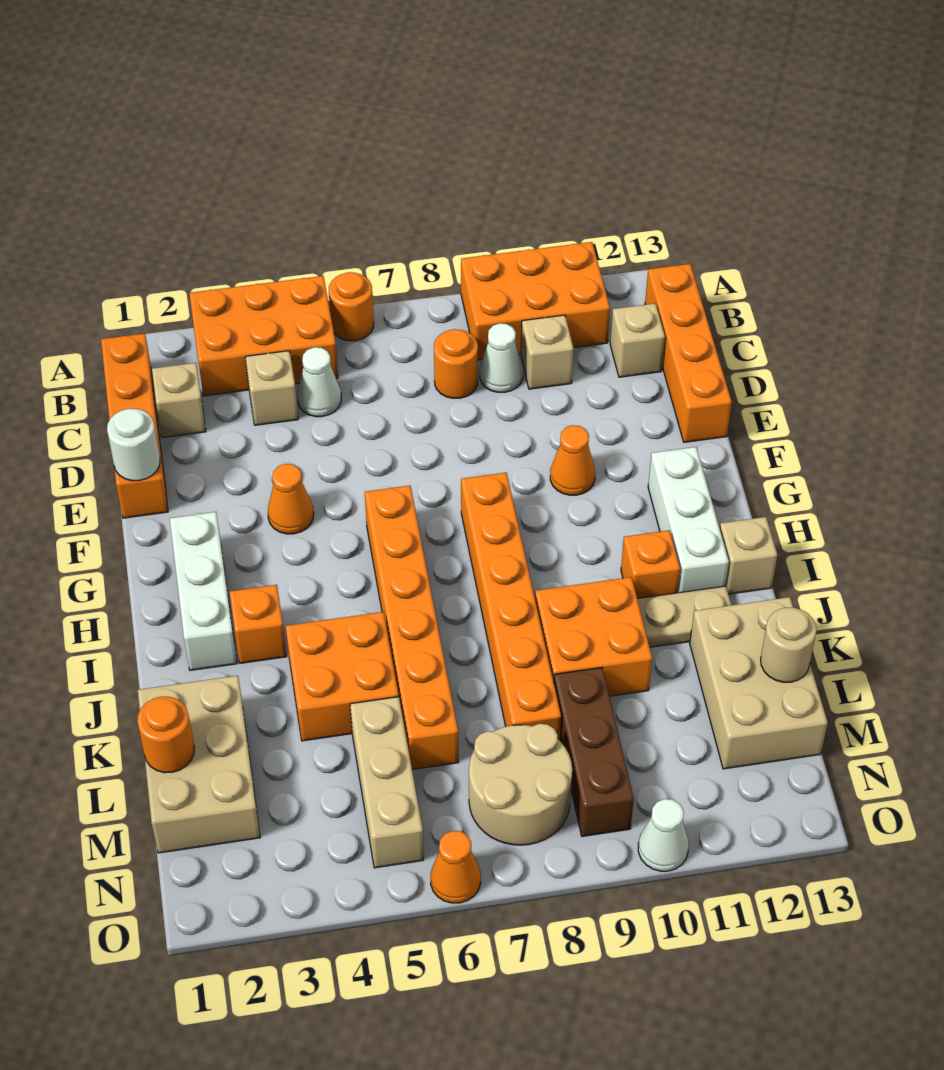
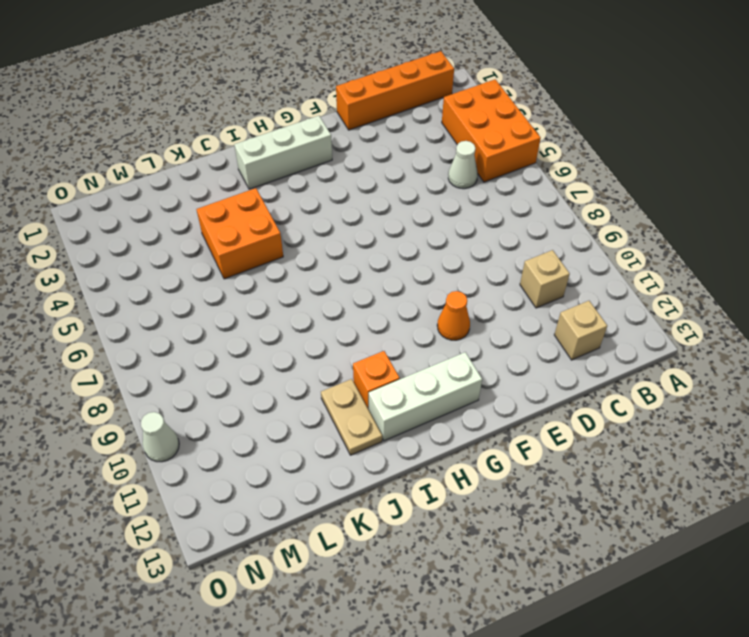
none -> orange round brick A6 level 1
none -> orange brick A9:B11 level 1
none -> orange brick B13:E13 level 1
none -> tan brick C2 level 1

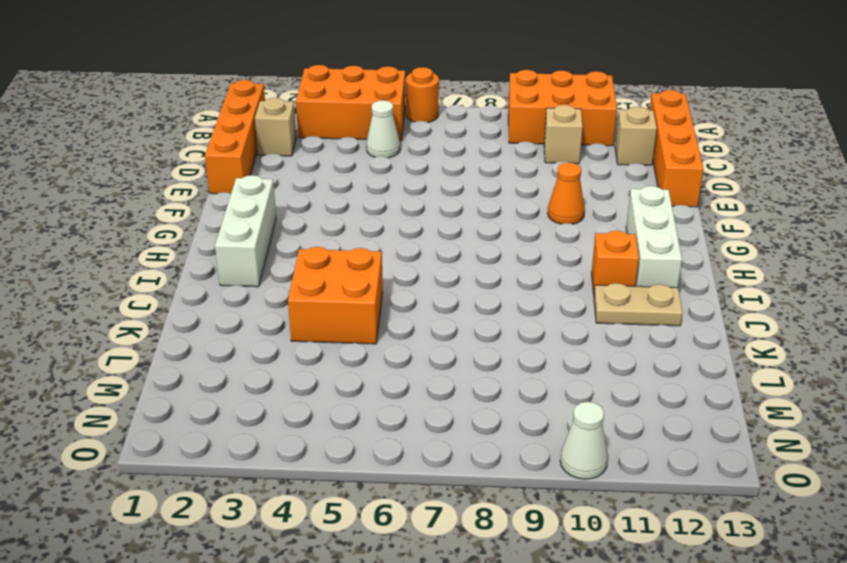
none -> tan brick C4 level 1
none -> orange round brick C8 level 1
none -> white cone C9 level 1
none -> orange cone F4 level 1

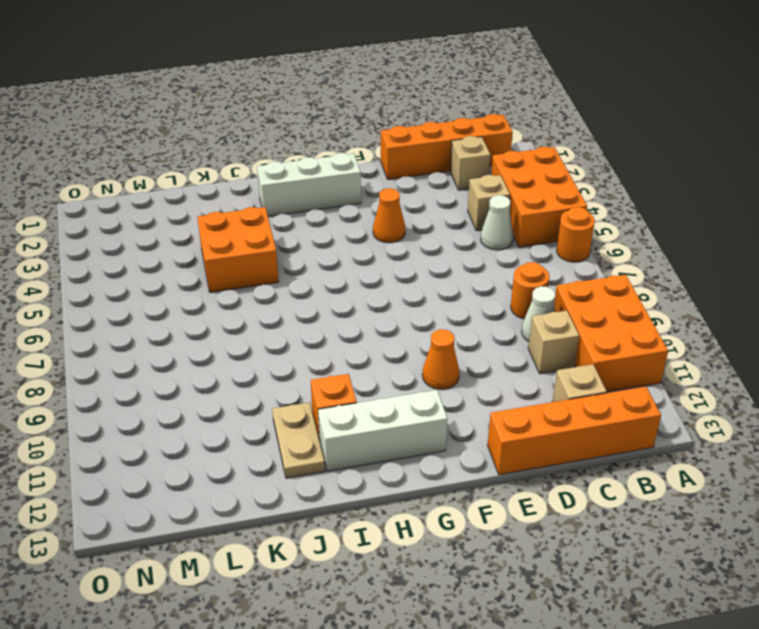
none -> orange brick G6:L6 level 1
none -> orange brick G8:L8 level 1
none -> orange brick I3 level 1
none -> tan brick I13 level 1

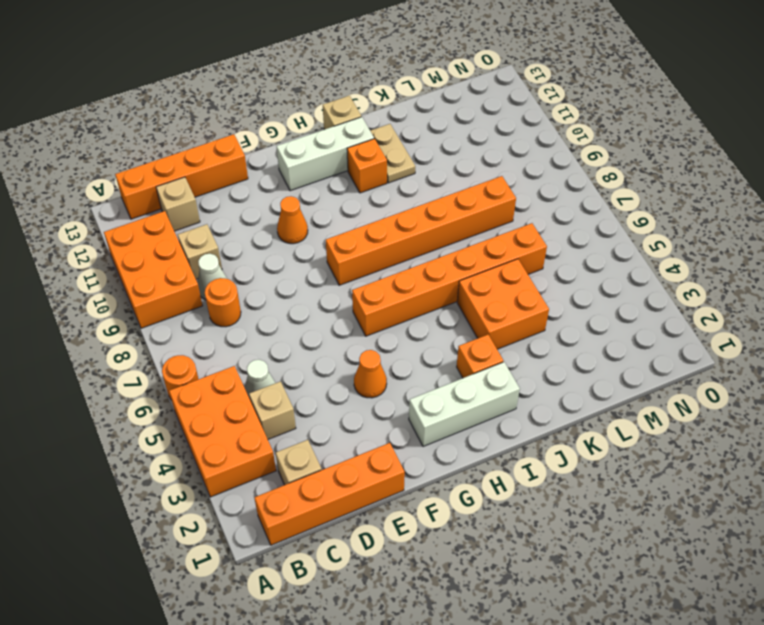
none -> orange brick J9:K10 level 1
none -> tan brick K1:M2 level 1
none -> tan brick K12:M13 level 1
none -> tan brick L5:N5 level 1

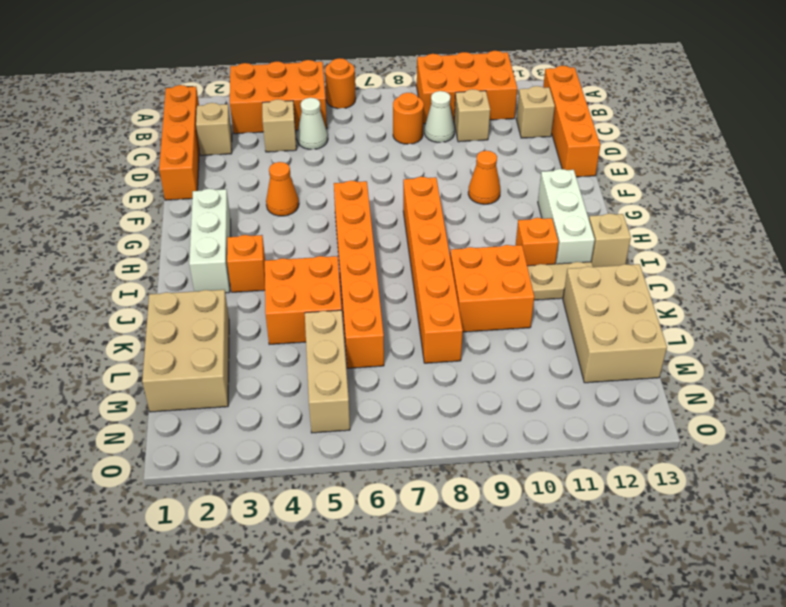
none -> brown brick L9:N9 level 1
none -> tan round brick M7:N8 level 1
none -> orange cone O6 level 1
none -> white cone O10 level 1

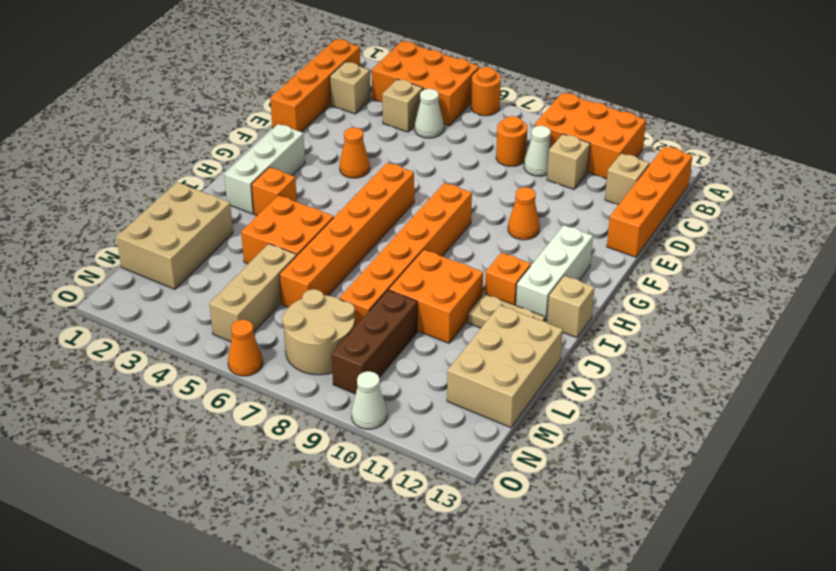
none -> white round brick E1 level 2
none -> orange round brick L1 level 2
none -> tan round brick L13 level 2

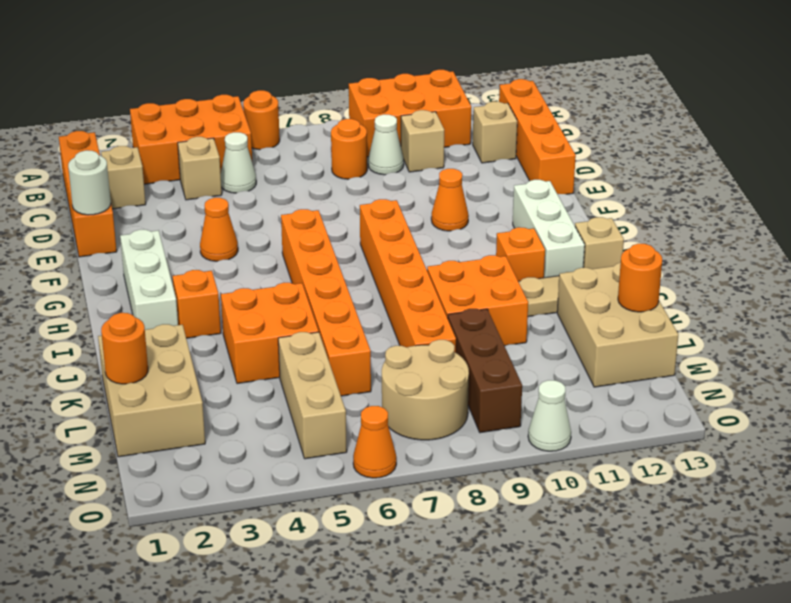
orange round brick L13 level 2 -> tan round brick L13 level 2

